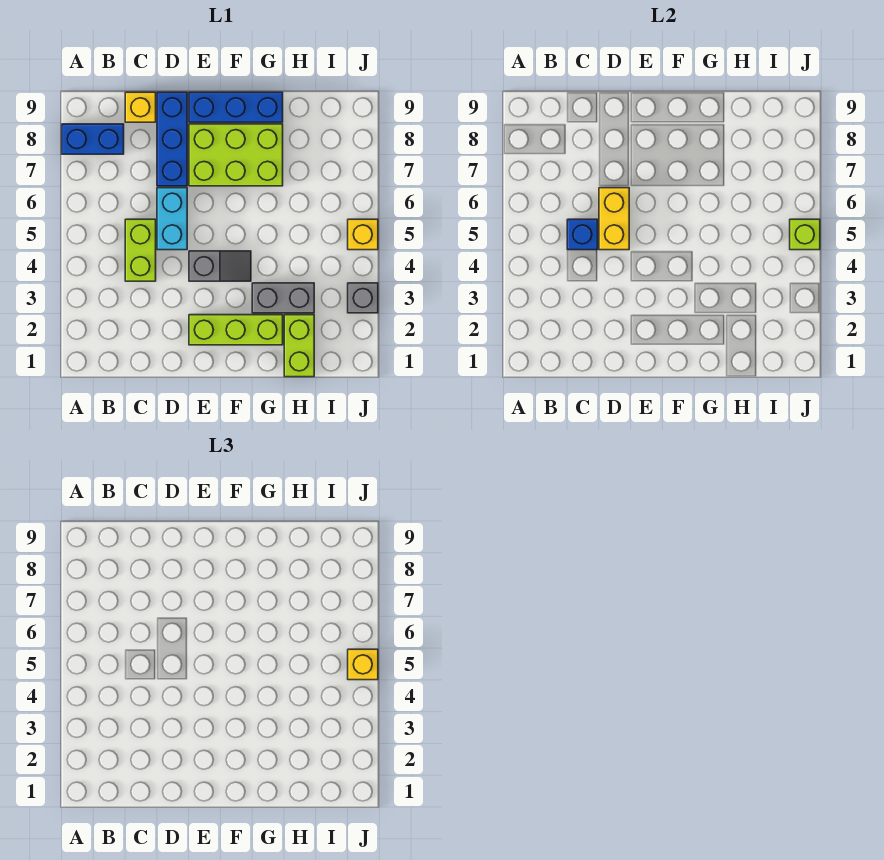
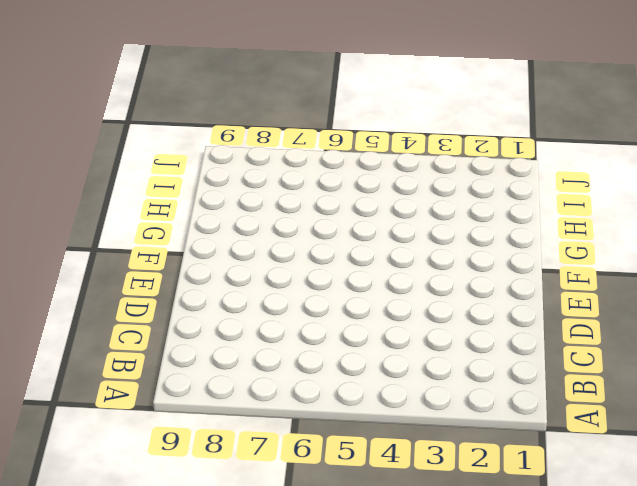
none -> blue brick A8:B8 level 1
none -> lime brick C4:C5 level 1
none -> yellow brick C9 level 1

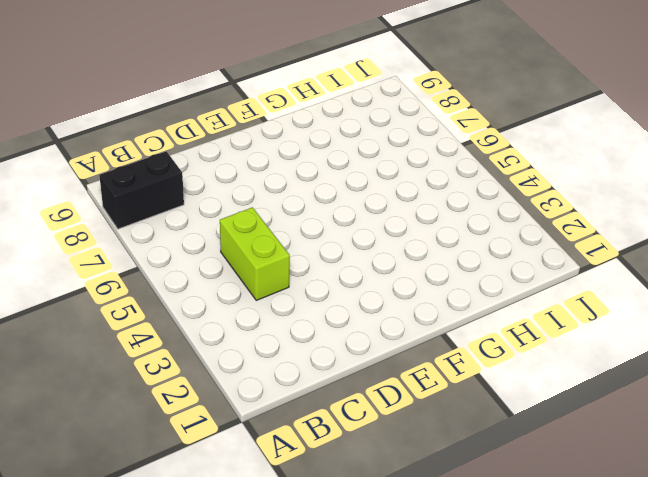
black brick A8:B8 level 1 -> blue brick A8:B8 level 1
none -> yellow brick C9 level 1
none -> cyan brick D5:D6 level 1
none -> blue brick D7:D9 level 1

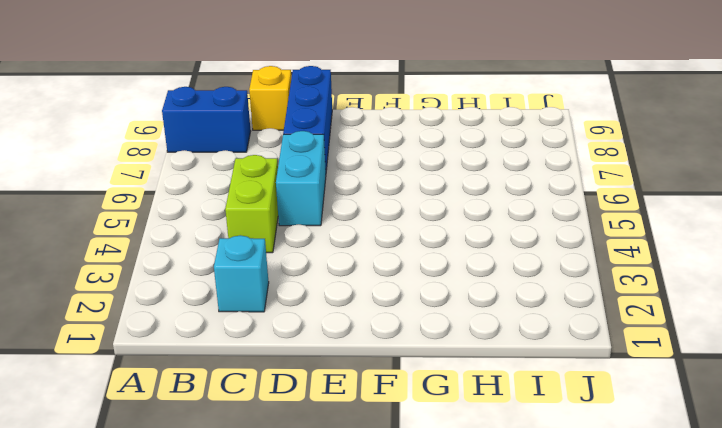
cyan brick C2 level 1 -> none
none -> lime brick E2:G2 level 1
none -> grey slope E4:F4 level 1 top E
none -> lime brick E7:G8 level 1

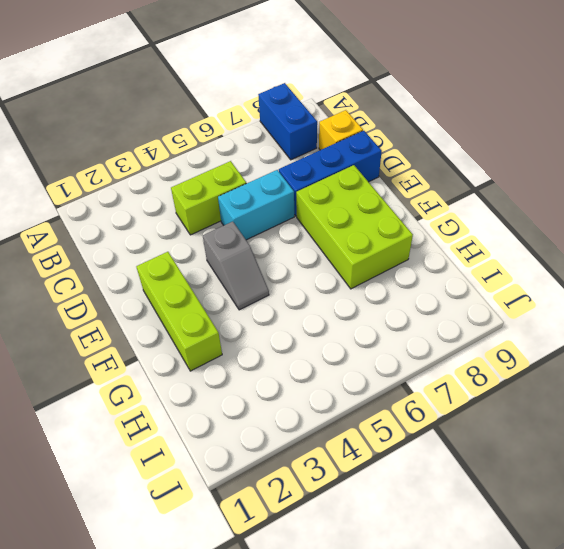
none -> blue brick E9:G9 level 1
none -> grey brick G3:H3 level 1
none -> lime brick H1:H2 level 1

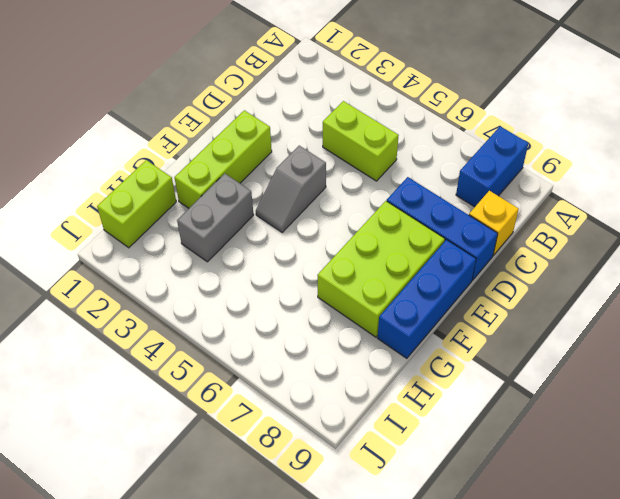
lime brick H1:I1 level 1 -> lime brick H1:H2 level 1
none -> cyan brick D5:D6 level 1
none -> grey brick J3 level 1
none -> yellow brick J5 level 1

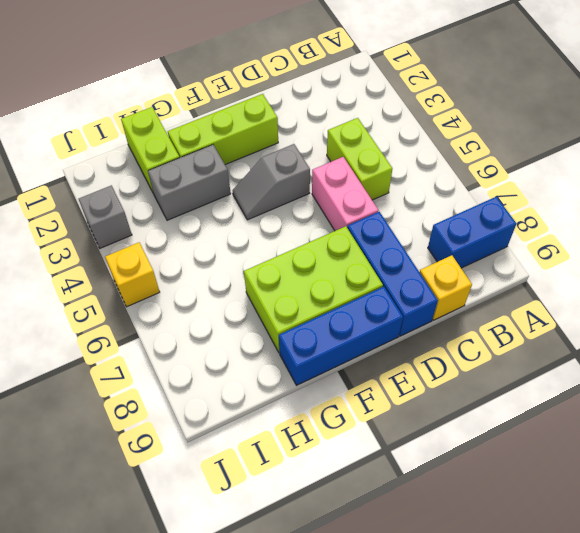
pink brick D5:D6 level 1 -> cyan brick D5:D6 level 1
none -> blue brick C5 level 2
none -> yellow brick D5:D6 level 2
none -> lime brick J5 level 2

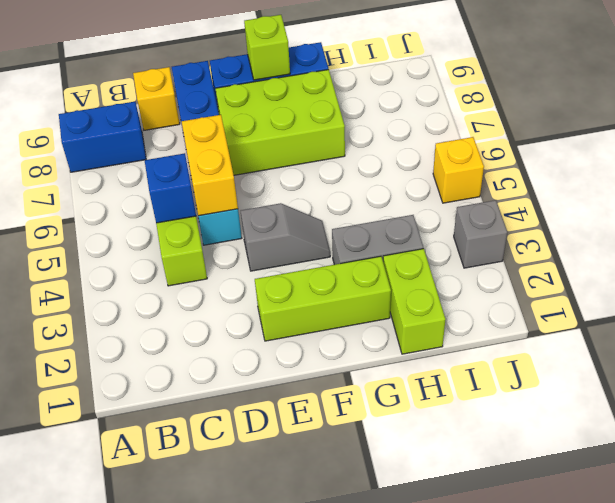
lime brick F9 level 2 -> lime brick J5 level 2
none -> yellow brick J5 level 3

